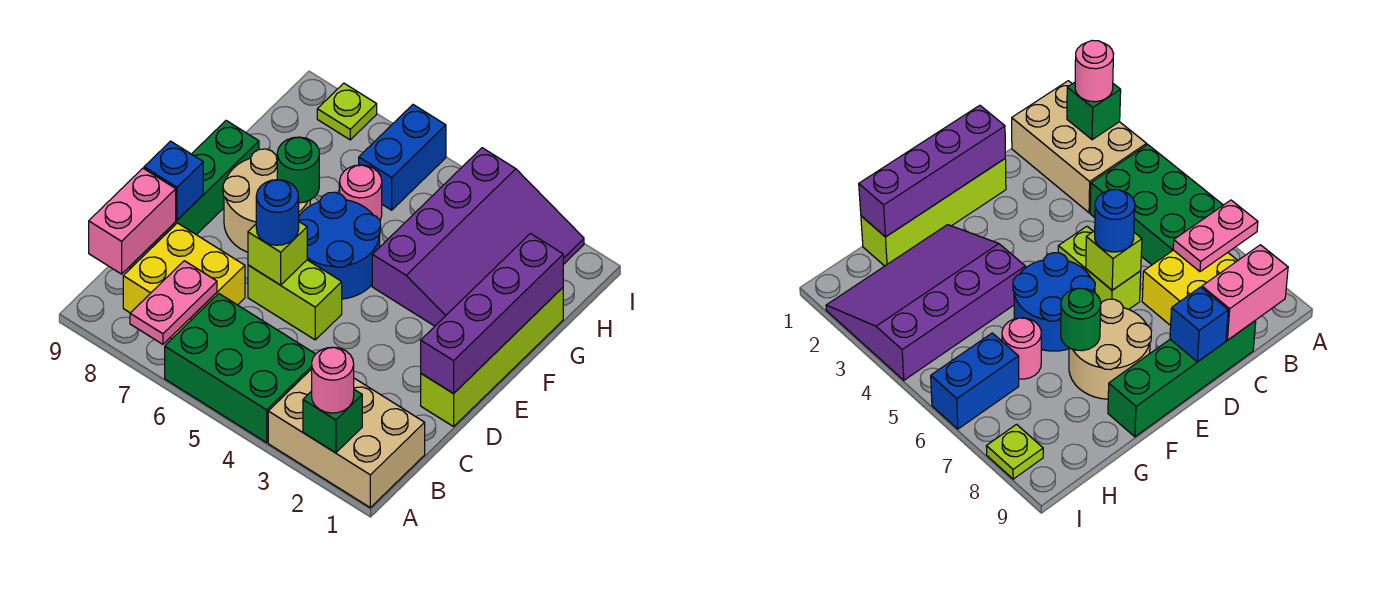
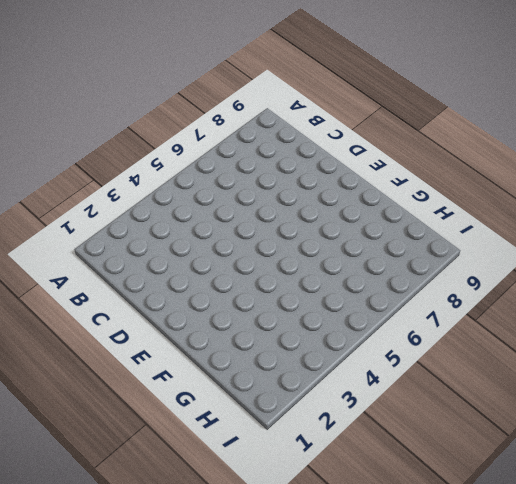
none -> tan brick A1:B3 level 1
none -> green brick A4:B6 level 1
none -> yellow brick B7:C8 level 1

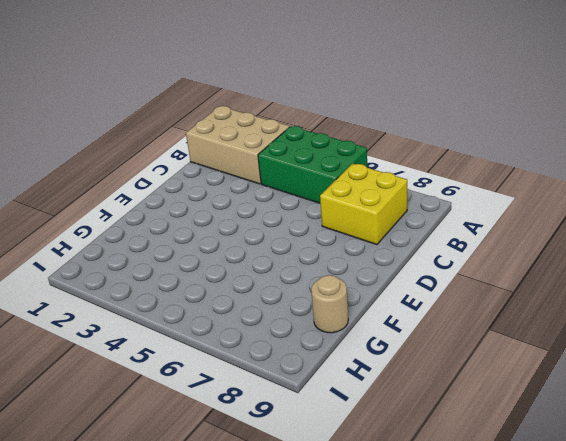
tan round brick G9 level 1 -> none
none -> green brick C9:F9 level 1
none -> lime brick D1:G1 level 1
none -> lime brick D5:D6 level 1

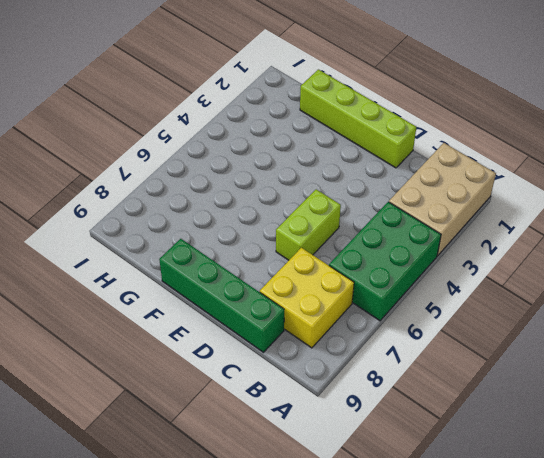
none -> blue round brick E5:F6 level 1
none -> tan round brick E7:F8 level 1
none -> purple slope F2:I4 level 1 top 4

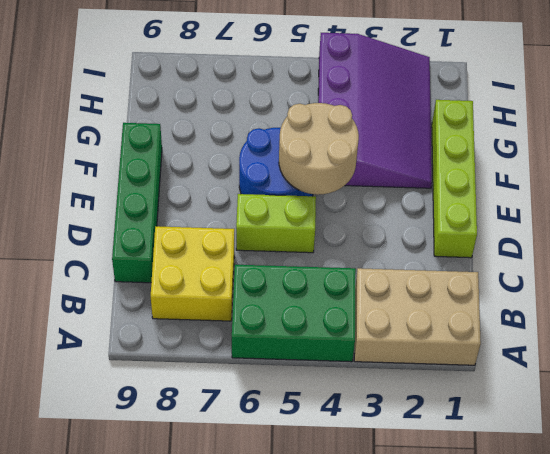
tan round brick E4:F5 level 2 -> tan round brick E7:F8 level 1
none -> pink round brick G6 level 1
none -> blue brick H6:I6 level 1
none -> lime plate I8 level 1

